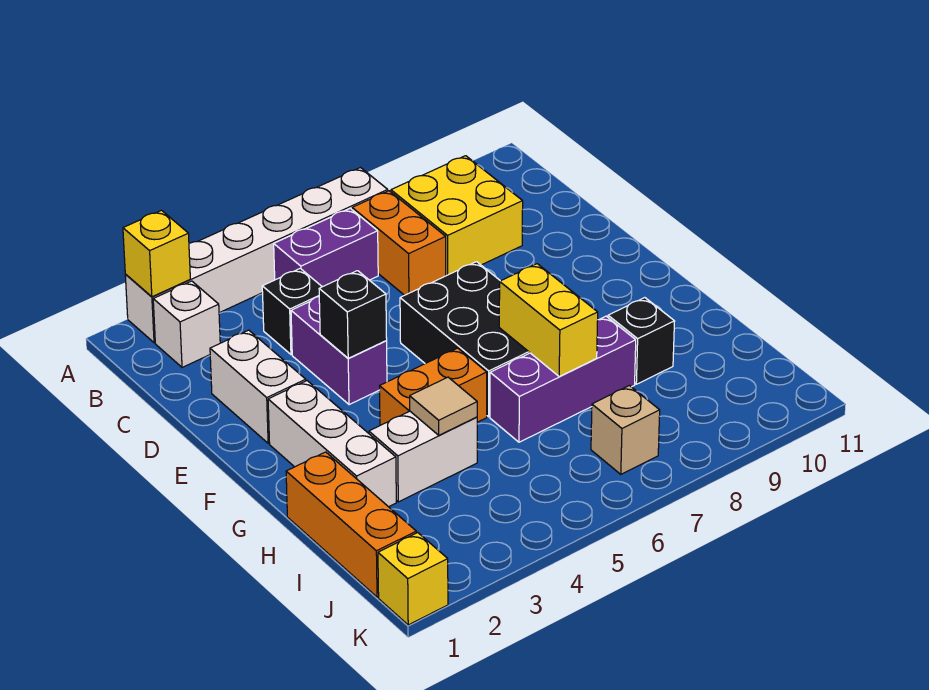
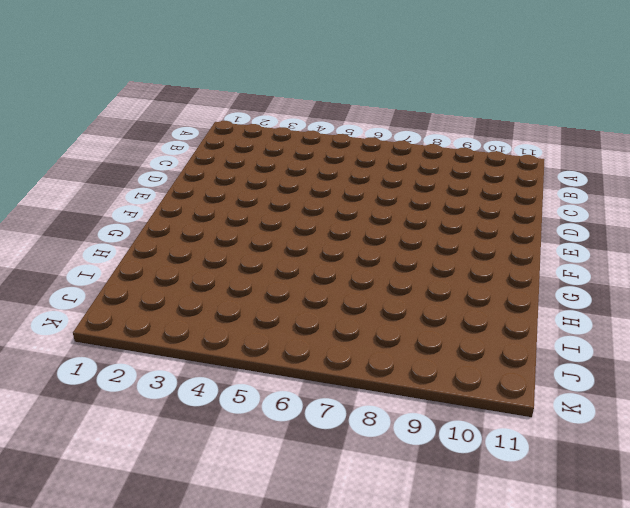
none -> white brick A2:A7 level 1
none -> white brick B2 level 1
none -> purple brick B5:B6 level 1

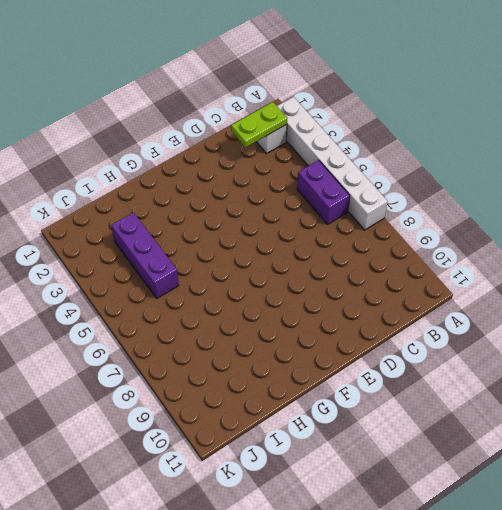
lime plate B2:C2 level 2 -> none
purple brick I3:I5 level 1 -> purple brick H6:H8 level 1
none -> orange brick B7:C7 level 1
none -> yellow brick B8:C9 level 1
none -> black brick C4 level 1

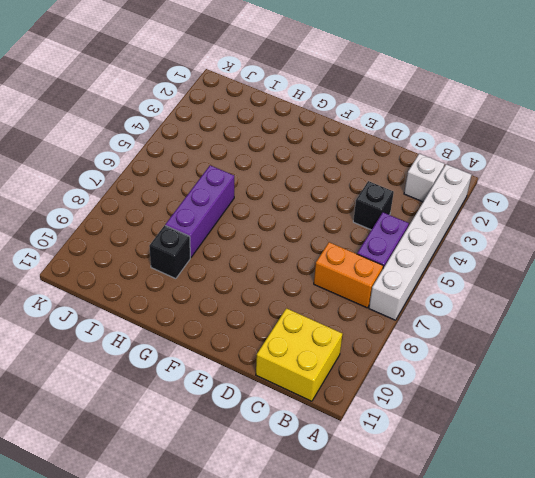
yellow brick B10:C11 level 1 -> yellow brick B8:C9 level 1
none -> white brick D2:E2 level 1
none -> purple brick D4:E4 level 1
none -> black brick E6:G7 level 1

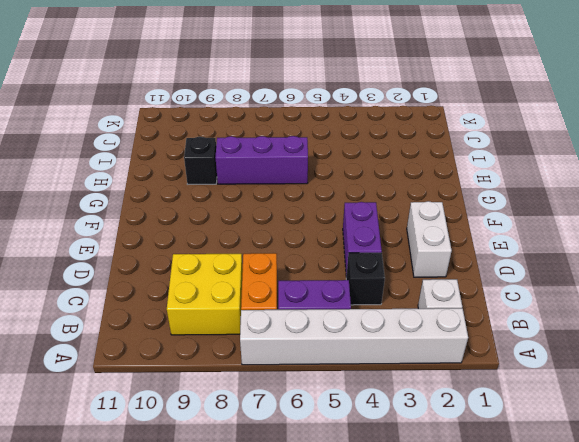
none -> black brick E6:G7 level 1
none -> white brick F2:H2 level 1
none -> orange brick G4:G5 level 1

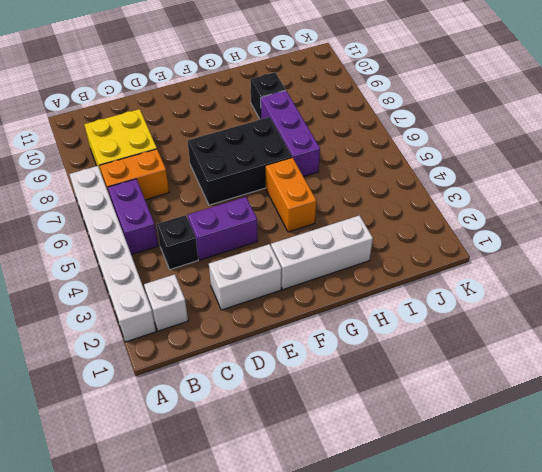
none -> orange brick H1:J1 level 1
none -> white brick H3:H4 level 1
none -> tan brick J7 level 1

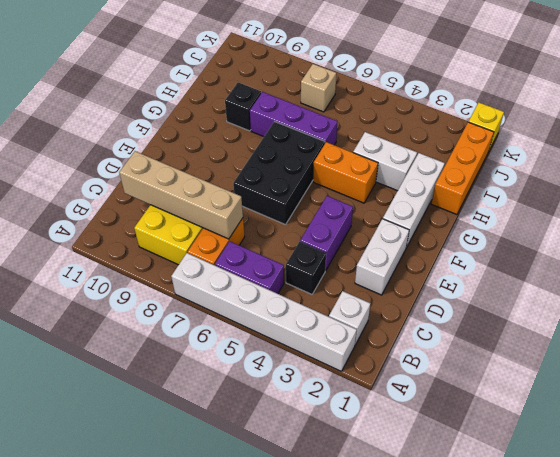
tan brick C7:C10 level 2 -> none
none -> yellow brick A2 level 2
none -> black brick E4 level 2
none -> yellow brick G7:H7 level 2

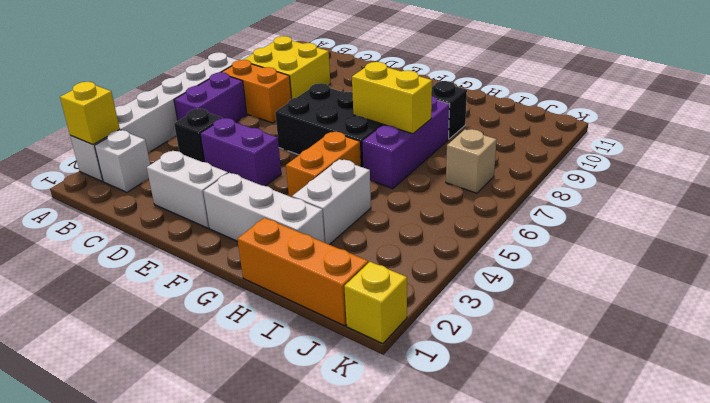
none -> black brick E4 level 2
none -> tan tile H4 level 2

